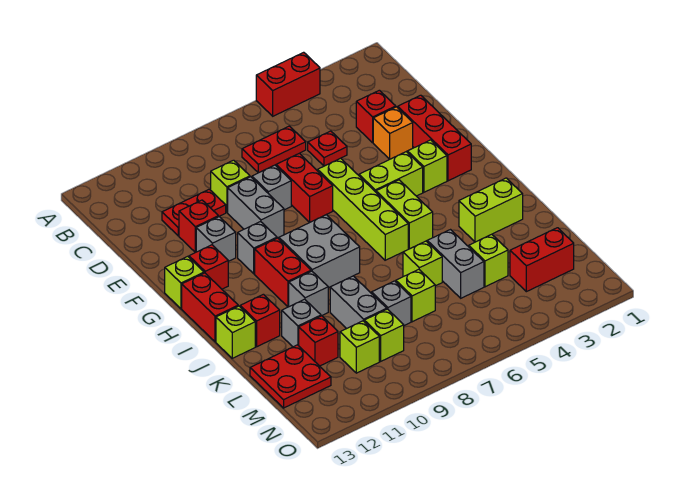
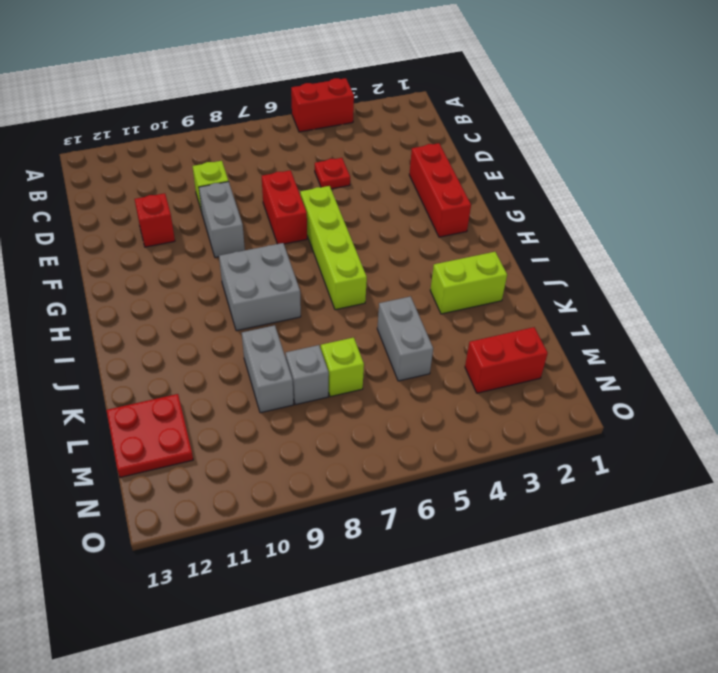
none -> red plate C6:C7 level 1
none -> red brick D3 level 1
none -> red plate D10:D11 level 1
none -> orange brick E3 level 1

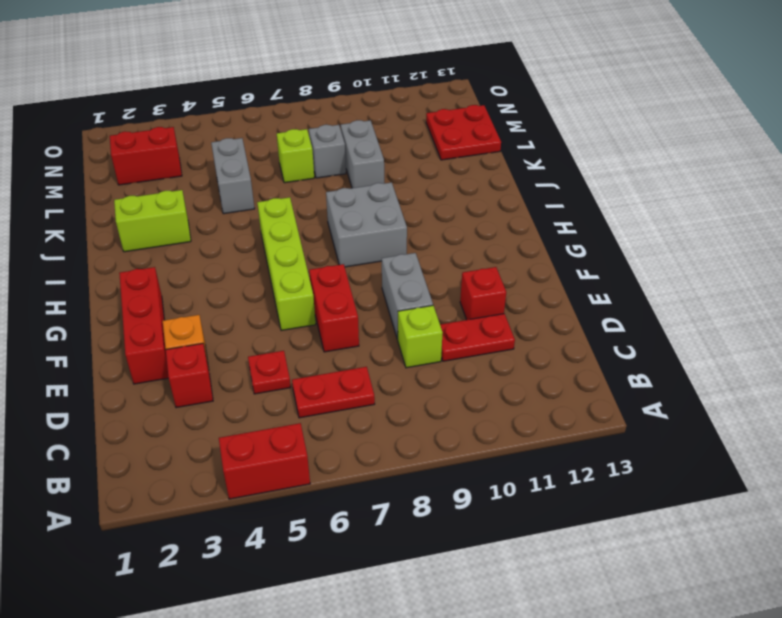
none -> grey brick E8 level 1
none -> grey brick F11 level 1
none -> lime brick G3 level 1
none -> lime brick G4:G5 level 1

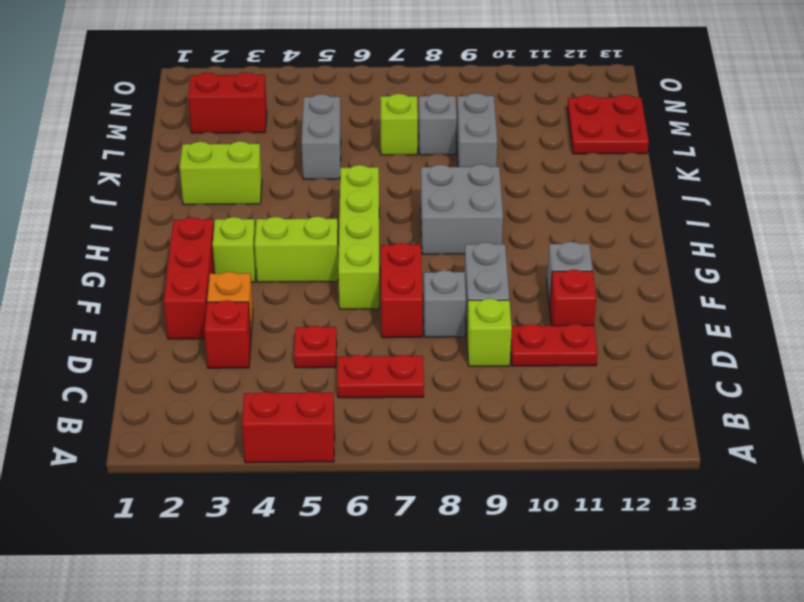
none -> grey brick G10 level 1
none -> red brick G12 level 1
none -> lime brick G13 level 1
none -> lime brick H5:I5 level 1

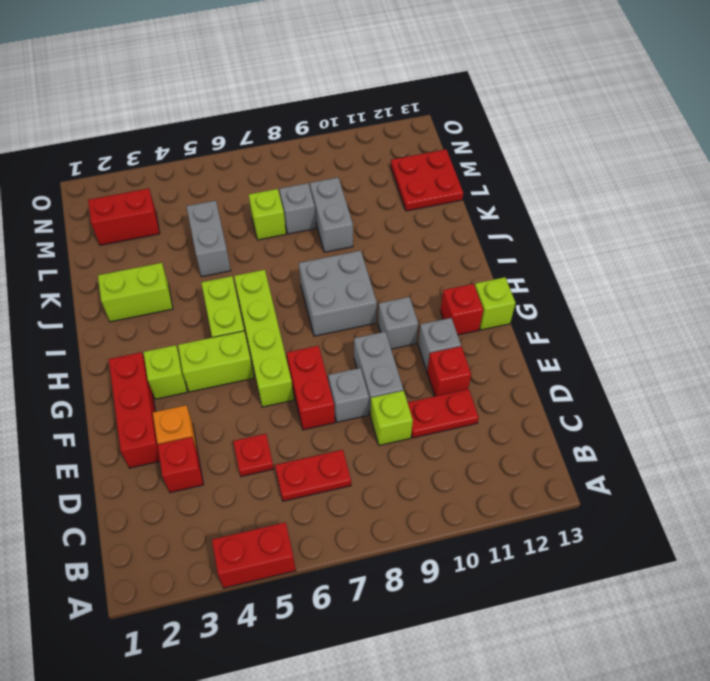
none -> red brick H10:I10 level 1
none -> red brick H13:I13 level 1
none -> grey brick J10 level 1
none -> red brick J12 level 1

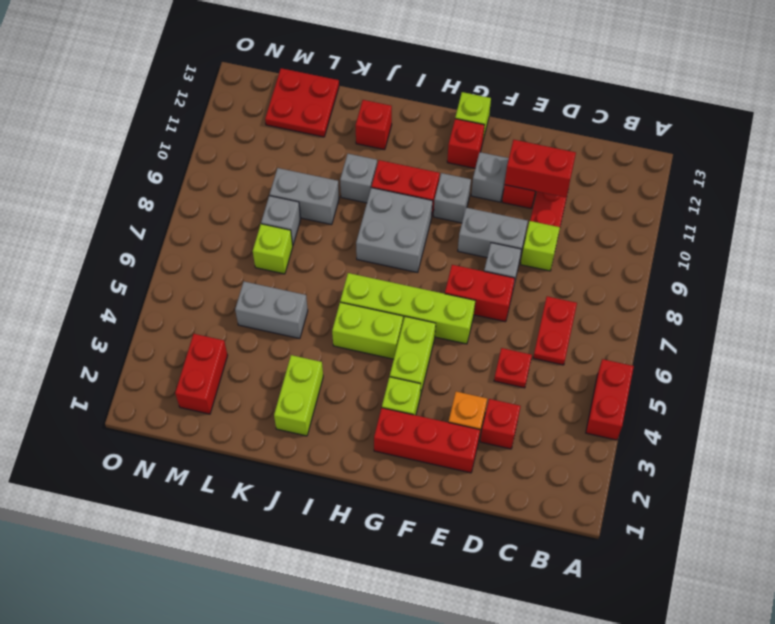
red brick D11:E11 level 2 -> red brick H13:I13 level 1
none -> lime brick J13 level 1
none -> lime brick K6 level 1
none -> grey brick K11 level 1
none -> lime brick L4 level 1

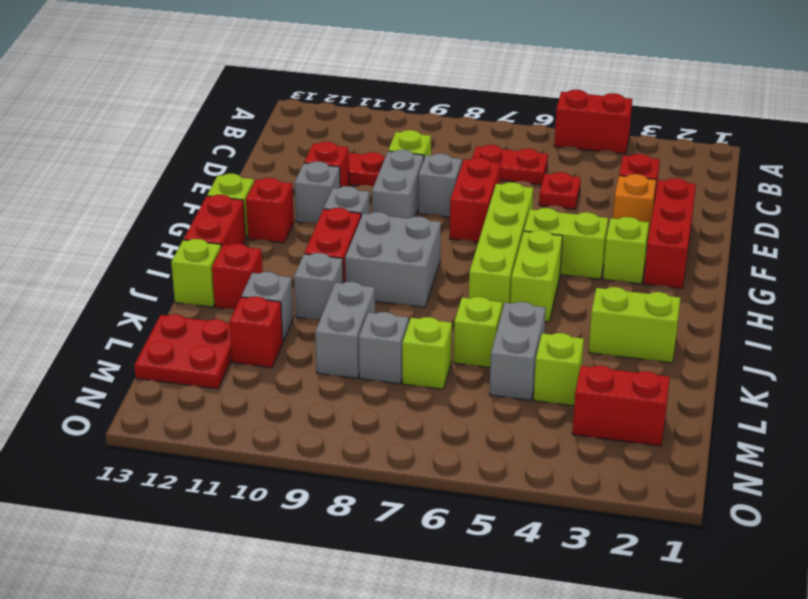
none -> lime brick M9 level 1
none -> lime brick M10 level 1

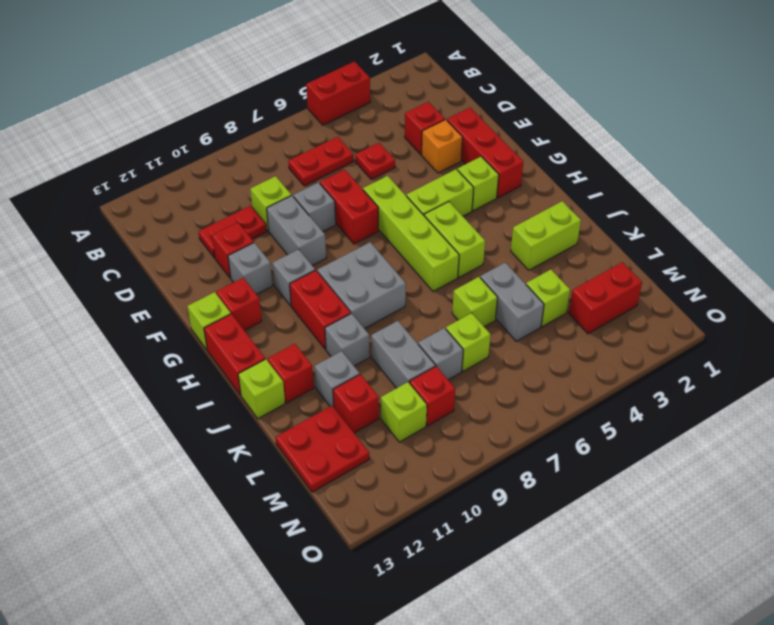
red brick M9 level 1 -> lime brick M9 level 1

